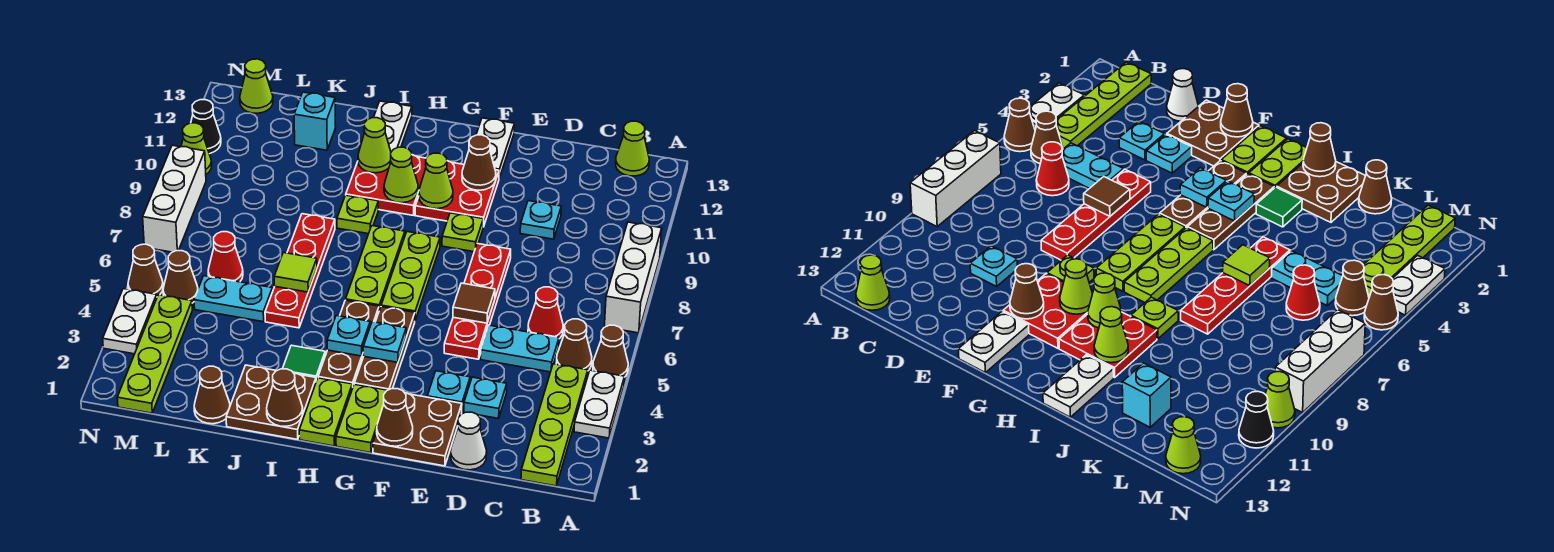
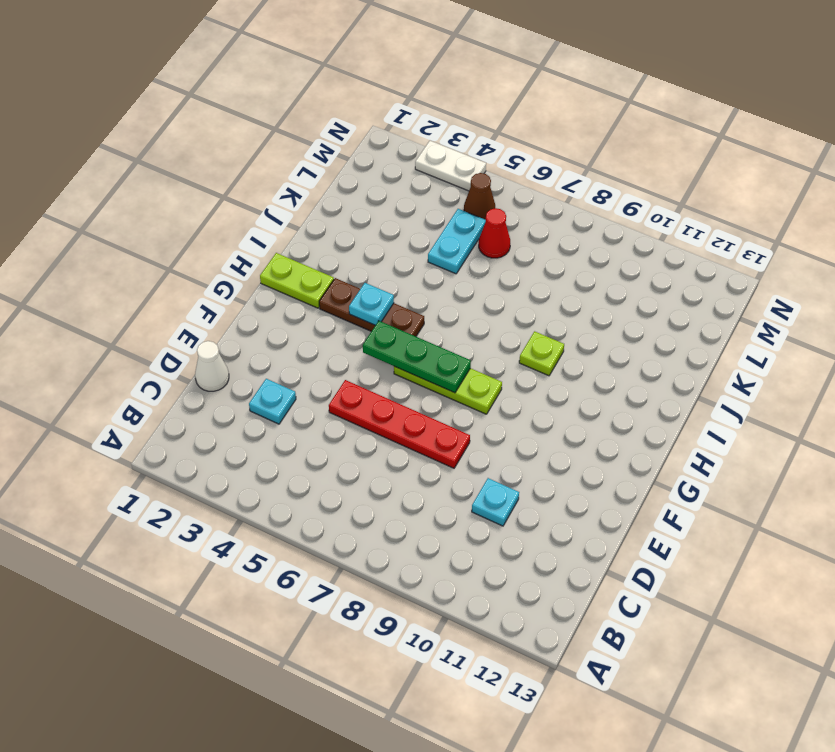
green plate G5:G7 level 2 -> none
none -> white plate A3:A4 level 1
none -> brown cone A5 level 1
none -> white brick A7:A9 level 1
none -> lime plate B1:B4 level 1

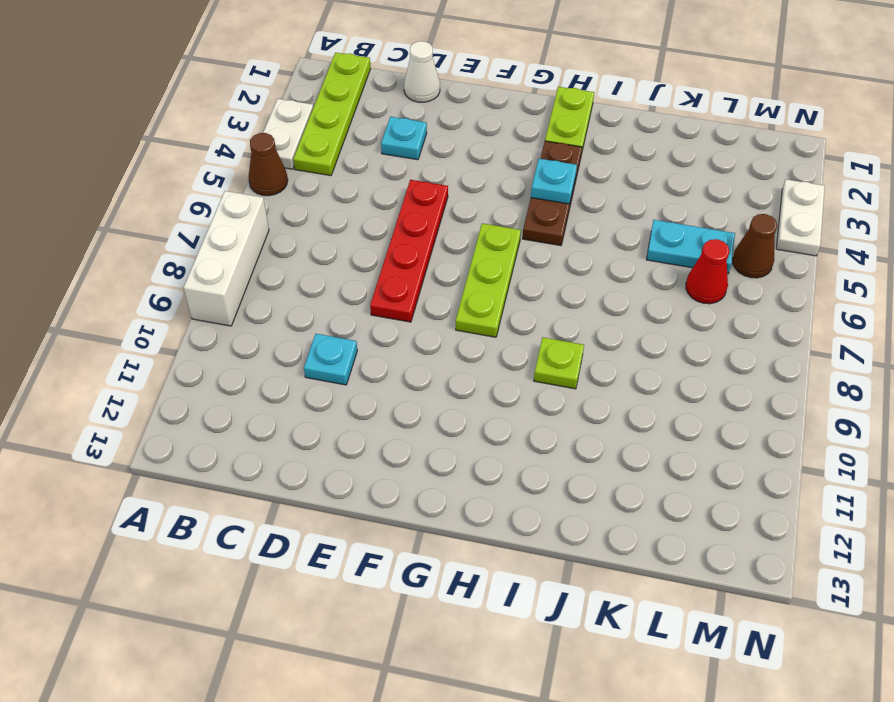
none -> brown cone B5 level 1
none -> lime cone B13 level 1
none -> cyan plate C5:D5 level 1
none -> red cone C6 level 1

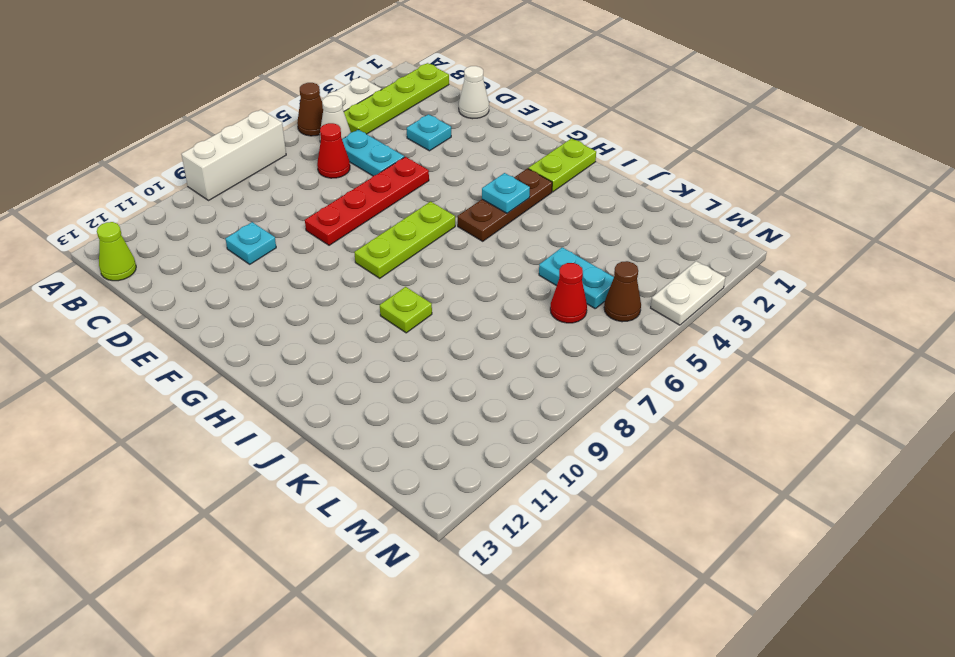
white cone B5 level 1 -> brown cone B5 level 1
none -> brown plate E1:F2 level 1
none -> cyan plate E3 level 1
none -> lime plate F9 level 1
none -> red plate F10:G11 level 1

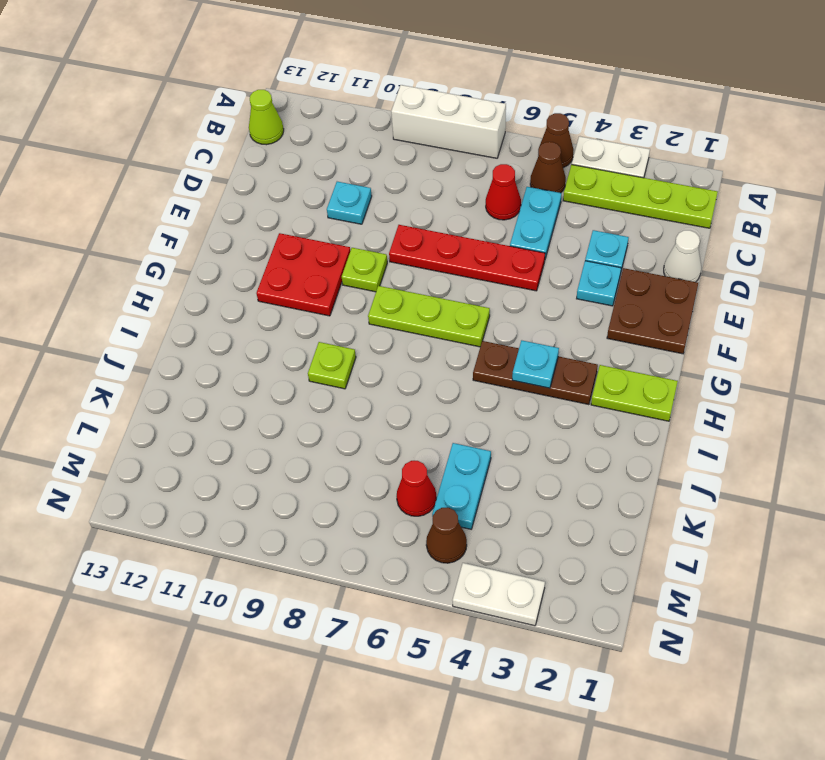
none -> white plate F12:F13 level 1
none -> lime plate G1:G2 level 1
none -> brown plate G3:G5 level 1
none -> lime plate H6:H8 level 1

